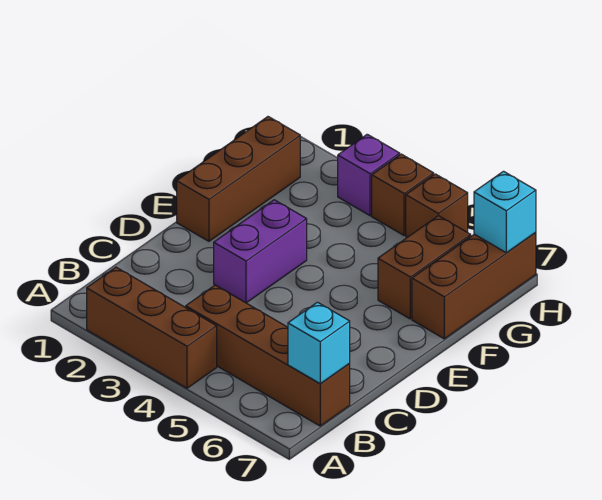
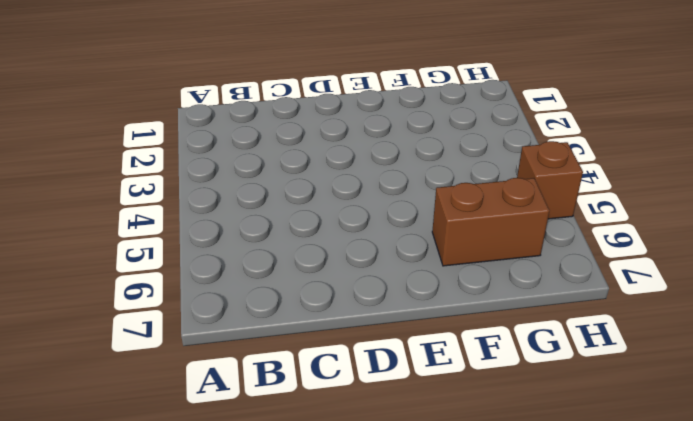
none -> brown brick A2:A4 level 1
none -> brown brick B4:B7 level 1

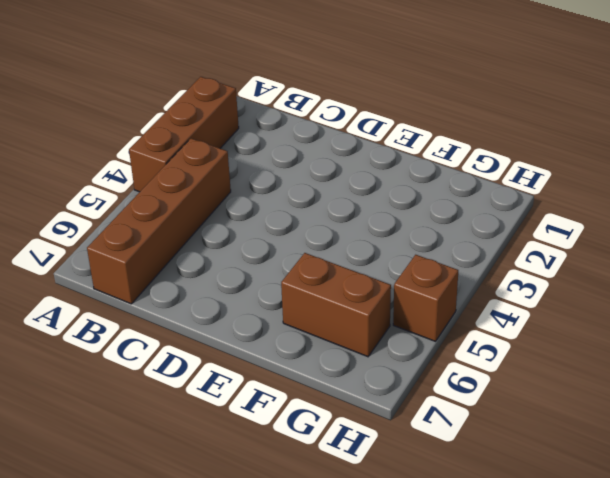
none -> purple brick D3:E3 level 1
none -> brown brick E1:G1 level 1

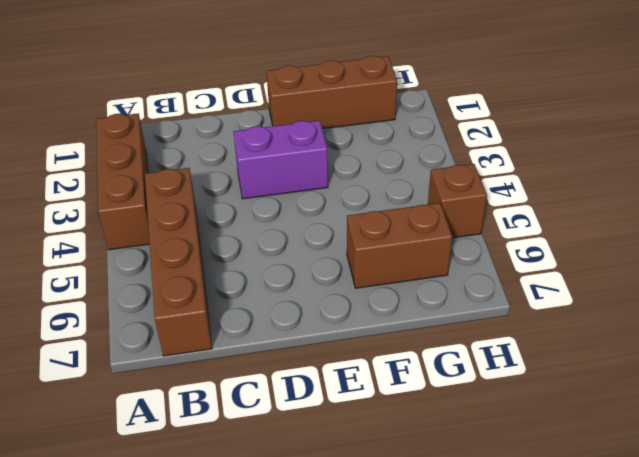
none -> brown brick F7:H7 level 1
none -> purple brick H3 level 1

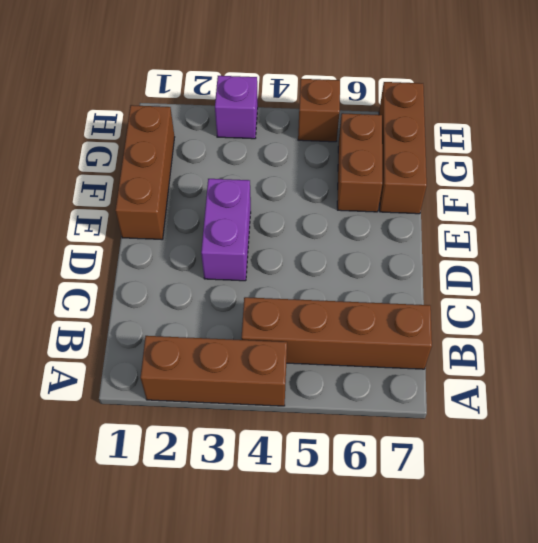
none -> brown brick H4 level 1
none -> cyan brick B7 level 2

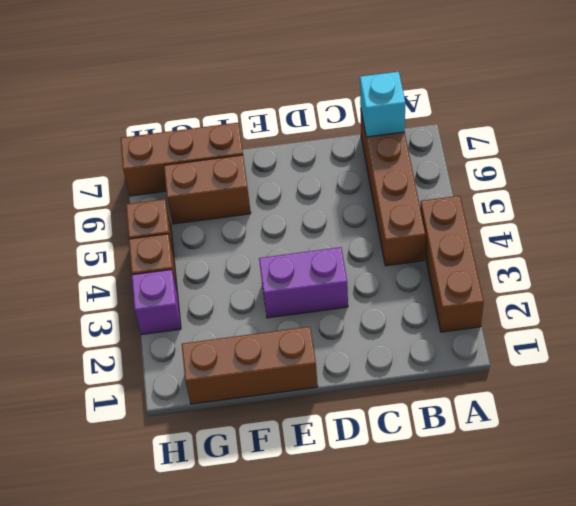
none -> cyan brick H7 level 2

